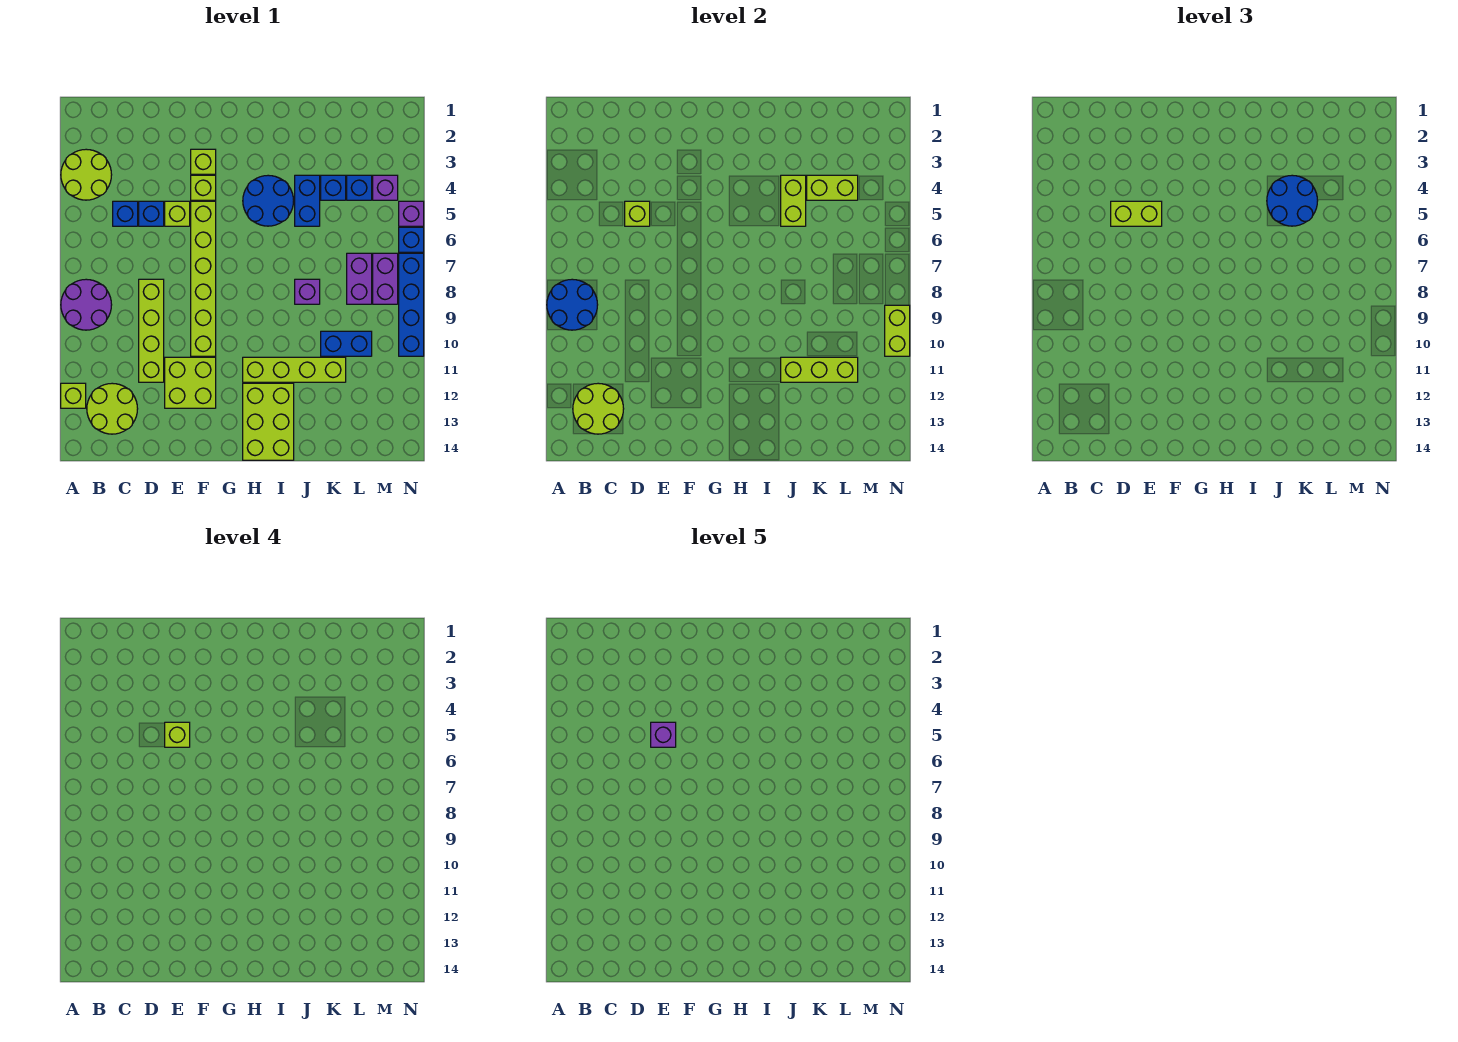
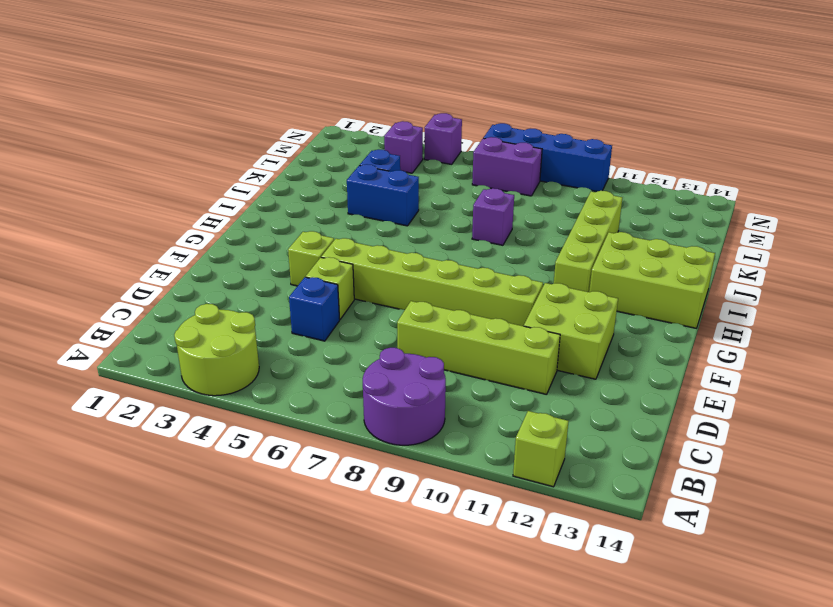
none -> lime round brick B12:C13 level 1
none -> blue brick C5 level 1
none -> lime brick F3 level 1
none -> blue round brick H4:I5 level 1

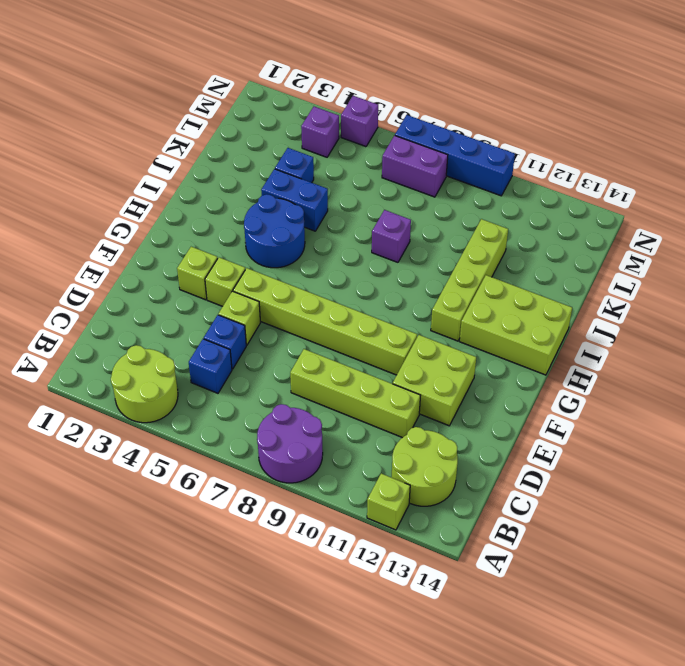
none -> blue brick K10:L10 level 1
none -> blue brick L4 level 1
none -> purple brick L7:L8 level 1
none -> blue brick N6 level 1

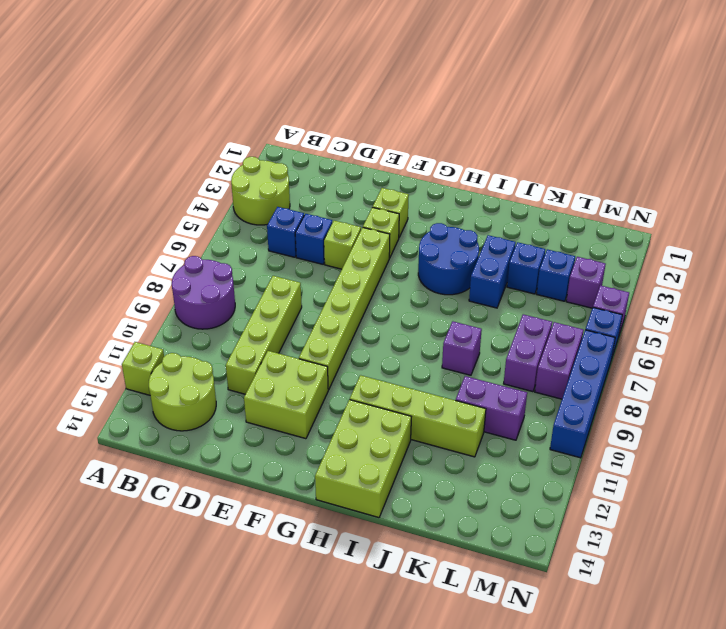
purple brick K10:L10 level 1 -> blue brick K10:L10 level 1
none -> blue round brick A8:B9 level 2
none -> lime round brick B12:C13 level 2
none -> lime brick D5 level 2
none -> lime brick J4:J5 level 2

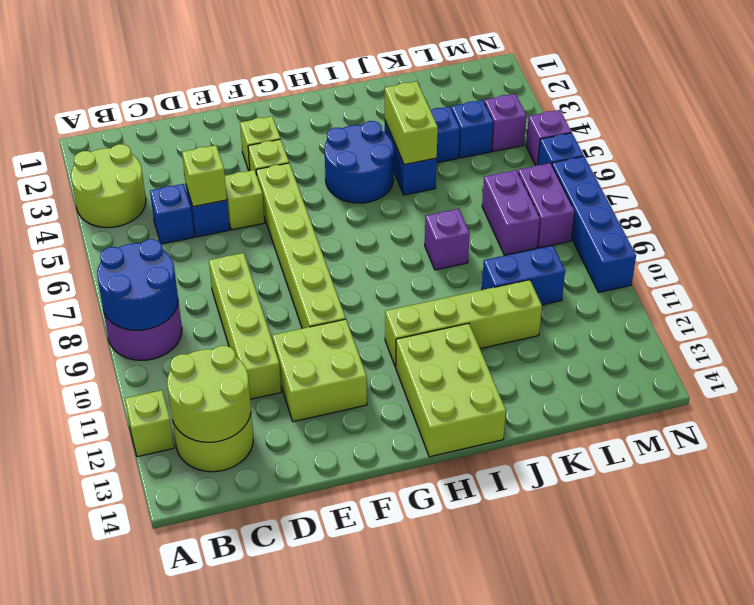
none -> lime brick J11:L11 level 2
none -> lime brick K4:L4 level 2
none -> lime brick N9:N10 level 2
none -> lime brick D5:E5 level 3

